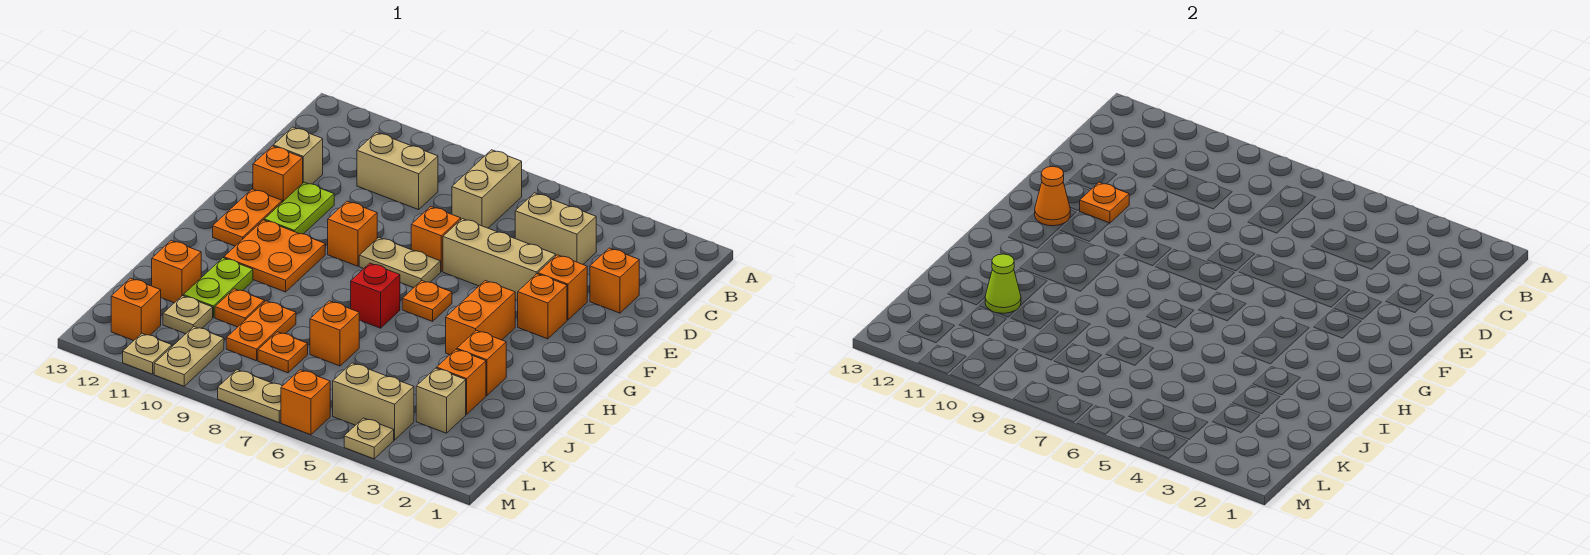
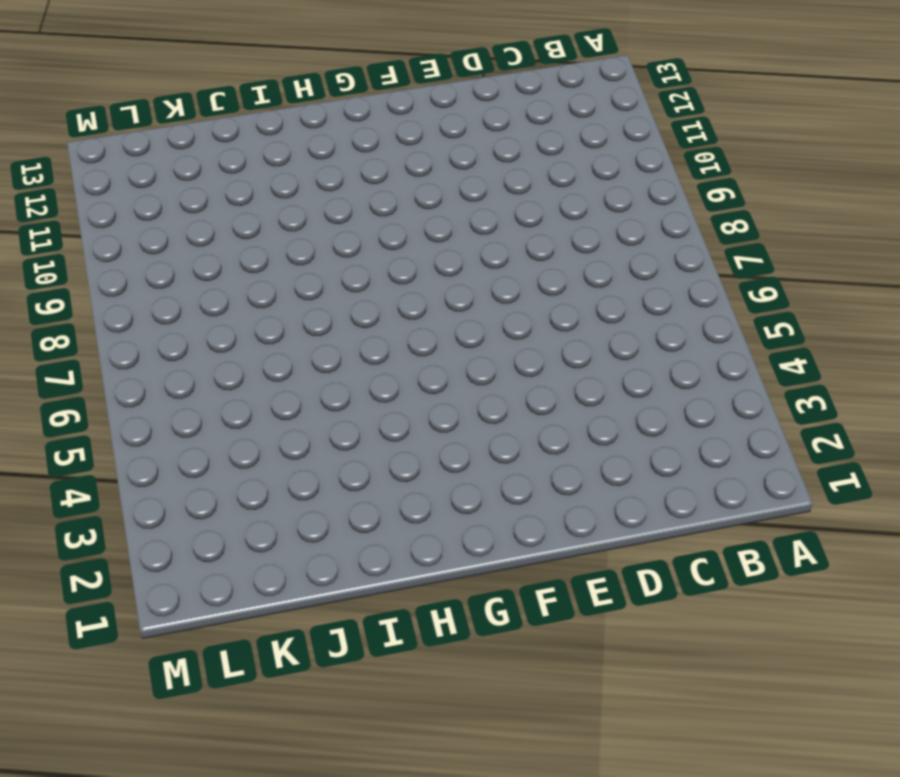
none -> tan brick B7:C7 level 1
none -> tan brick C4:C5 level 1
none -> tan brick C9:C10 level 1
none -> orange brick D2 level 1

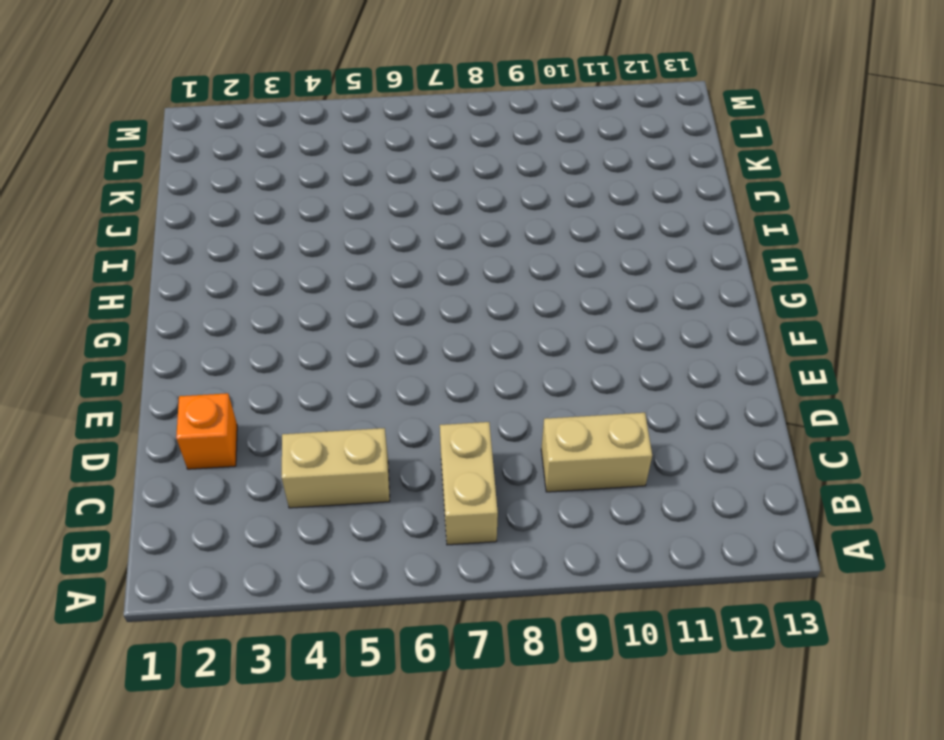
none -> tan brick D12 level 1
none -> orange brick E3 level 1
none -> tan brick E4:E6 level 1
none -> orange brick E7 level 1

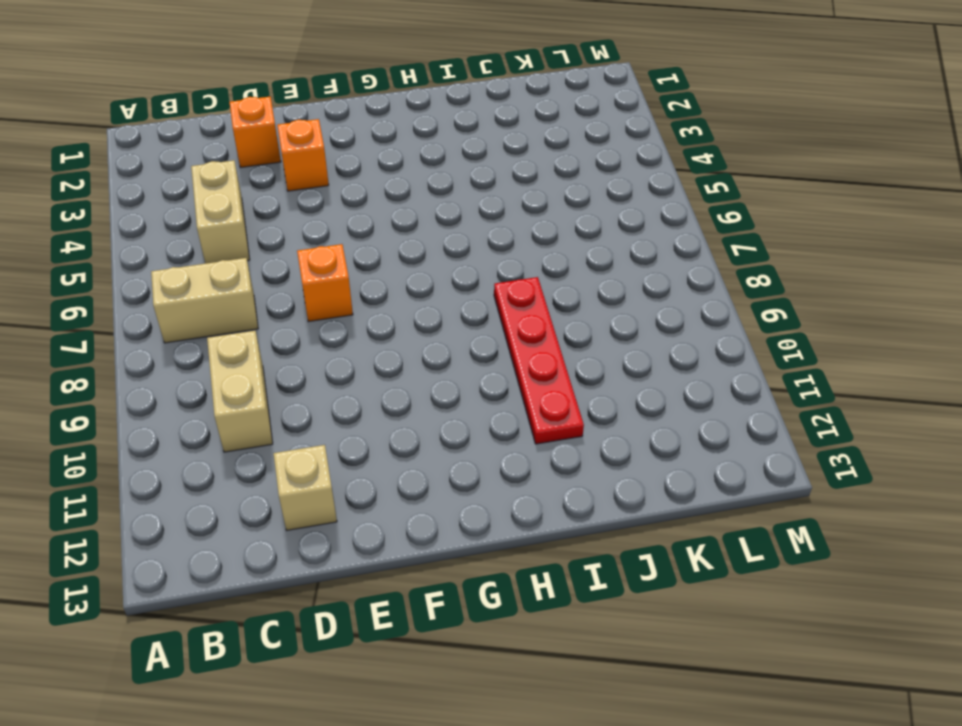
red plate I8:I11 level 1 -> lime plate I11:J11 level 1
none -> tan brick E4:E6 level 1
none -> lime plate E11:F11 level 1
none -> orange brick E12 level 1
none -> orange brick F3 level 1

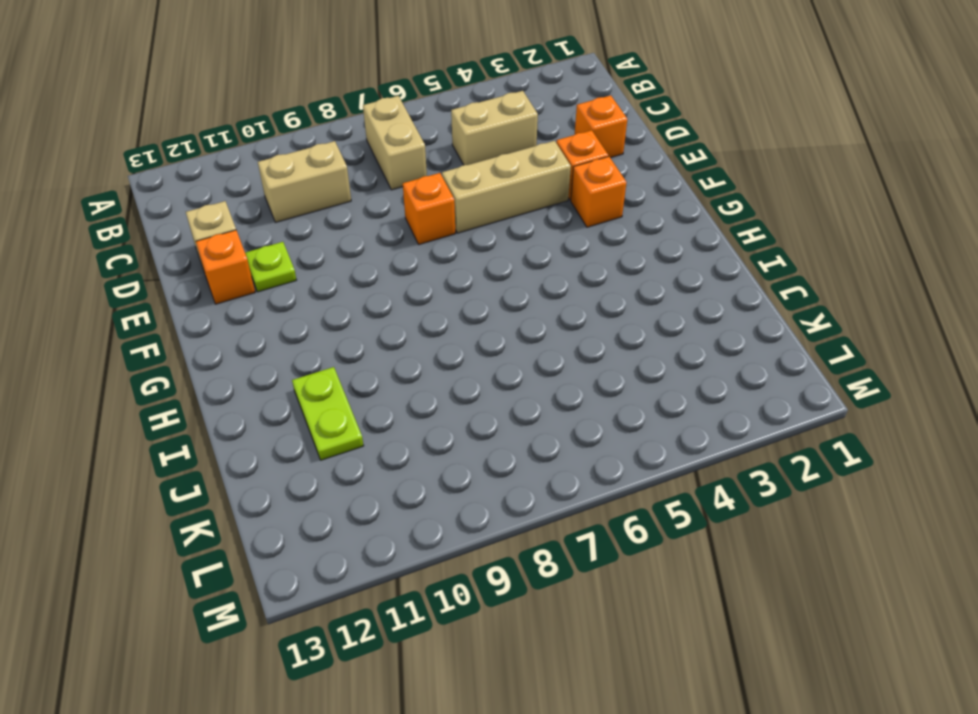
lime plate E11 level 1 -> lime plate E11:F11 level 1
none -> tan plate F7:F8 level 1
none -> orange brick F9 level 1
none -> orange plate F12:G12 level 1
none -> orange brick G4:H4 level 1

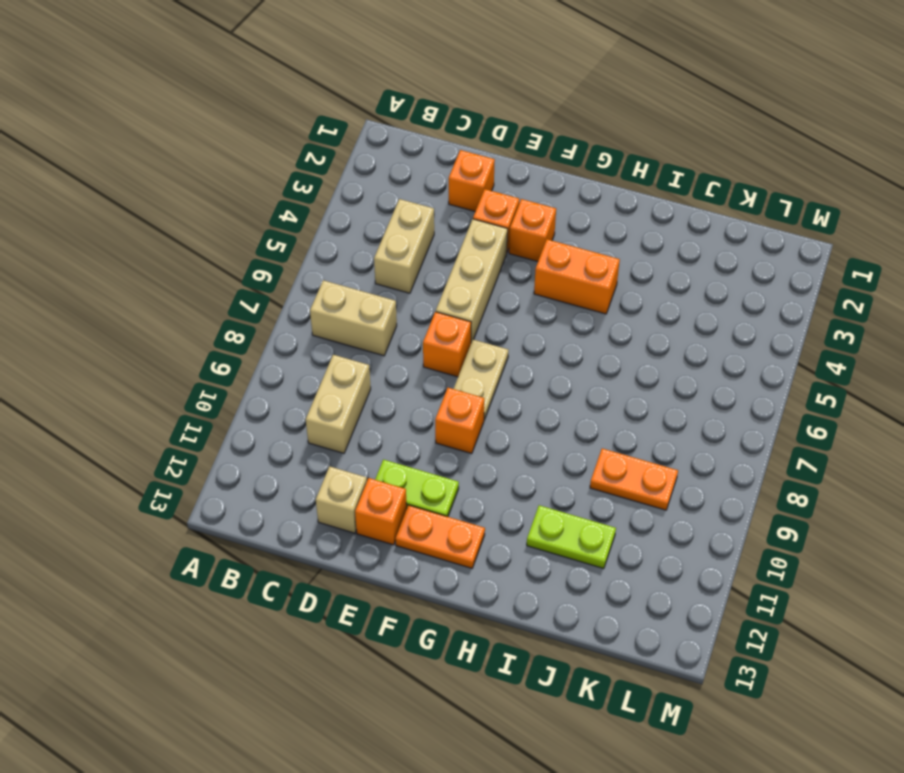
none -> orange plate G6 level 1
none -> orange plate G10:H11 level 1
none -> red brick H7 level 1
none -> orange brick I3 level 1

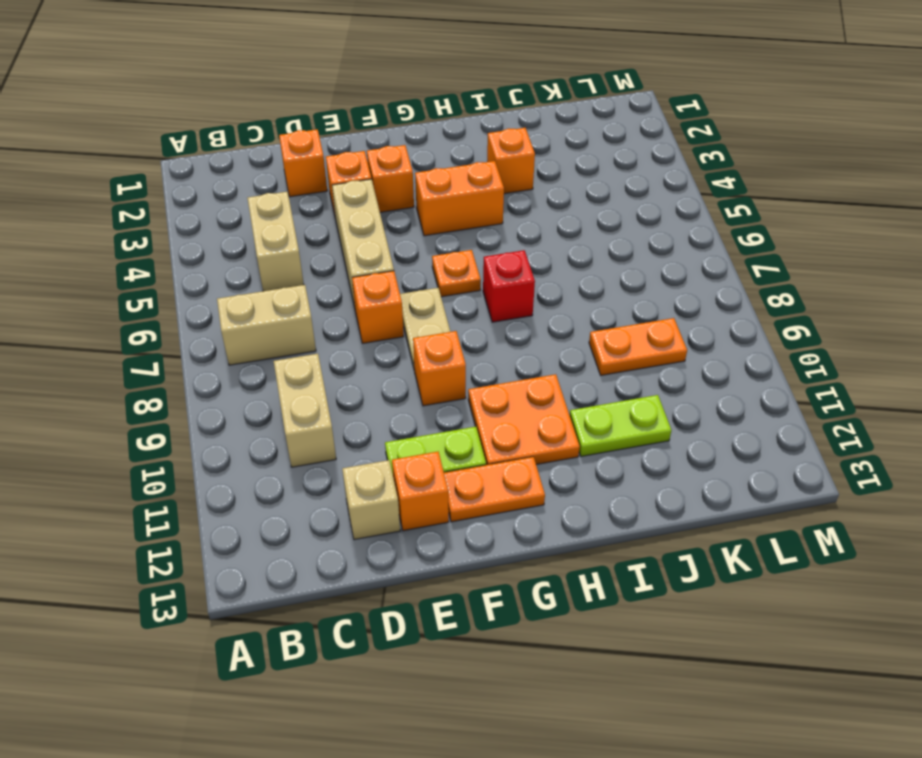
none -> orange brick J3 level 1
none -> orange brick J7 level 1
none -> orange plate J10 level 1
none -> orange brick J12 level 1

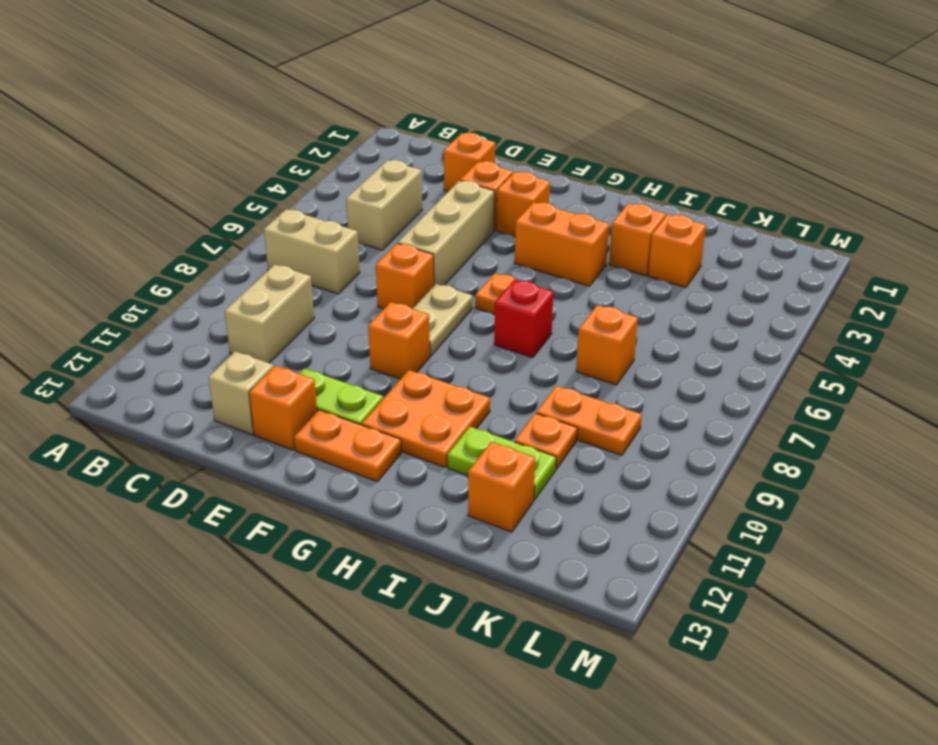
none -> tan brick K3 level 1
none -> orange plate K8 level 1
none -> tan plate K11 level 1
none -> tan brick L4:L5 level 1

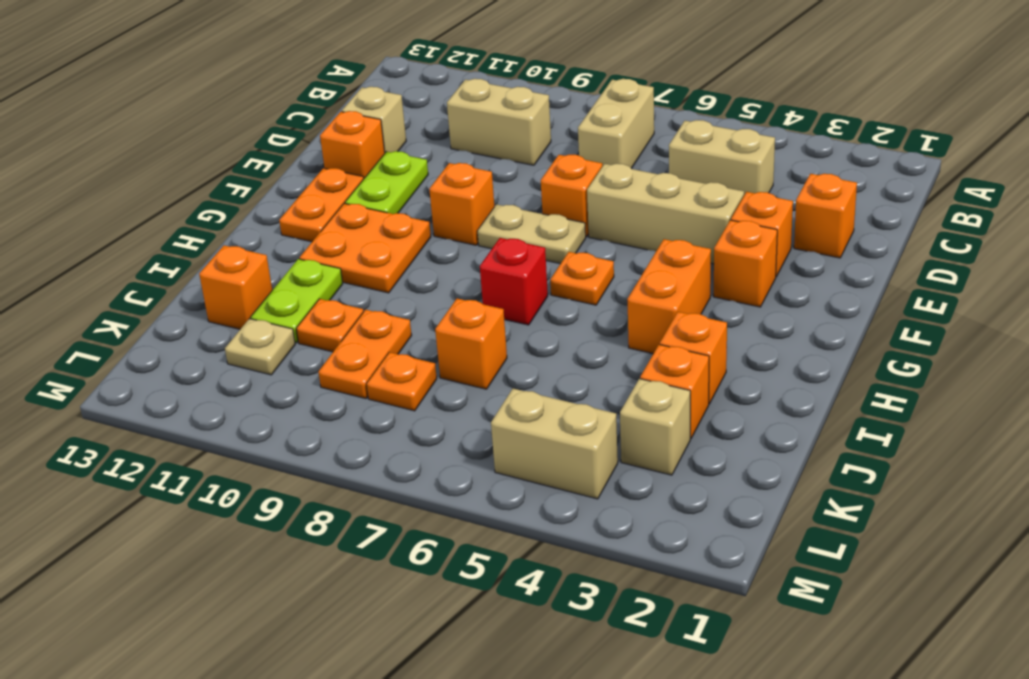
none -> tan plate L10:M10 level 1
none -> orange brick L12 level 1
none -> tan plate M4 level 1
none -> orange brick M6 level 1

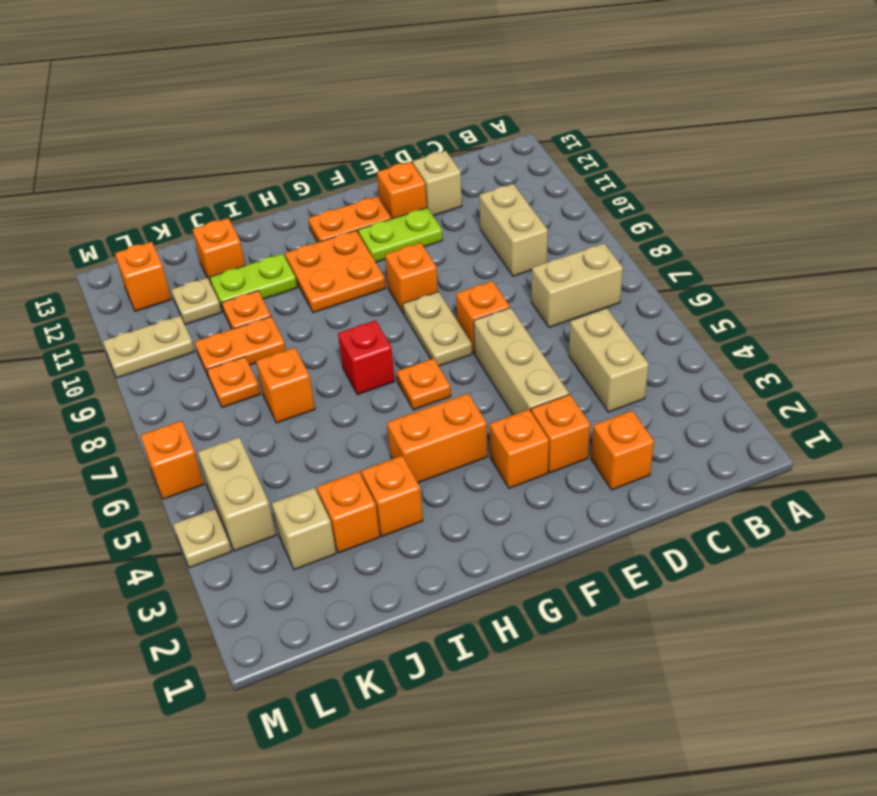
none -> tan plate M7:M8 level 1
none -> tan plate M11 level 1
none -> orange plate E11 level 2
none -> orange cone F12 level 2

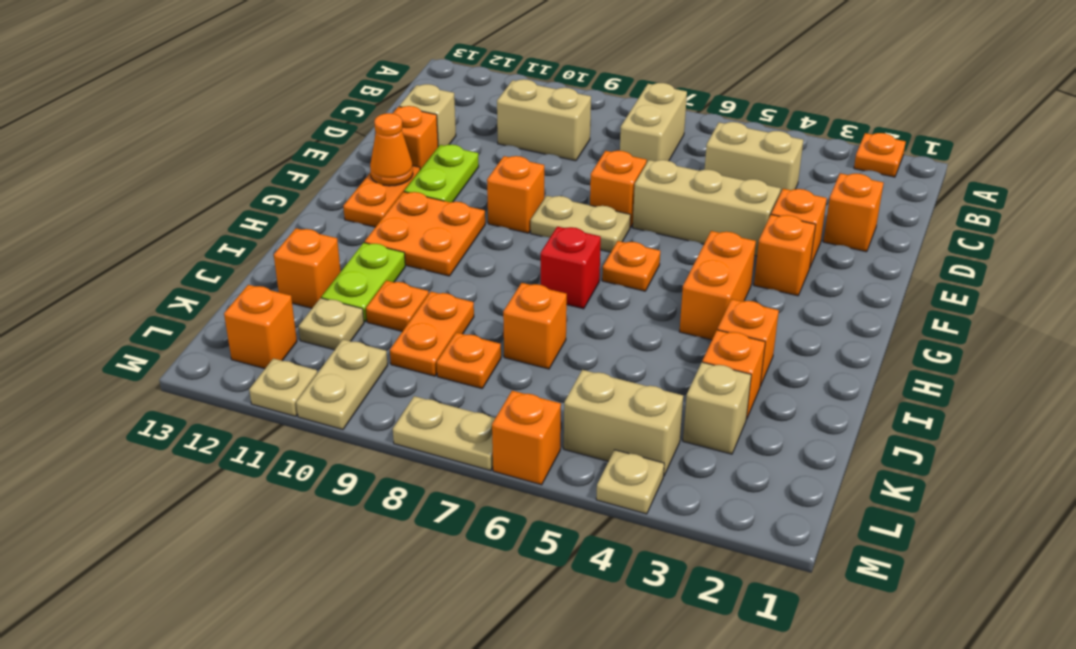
orange plate A2 level 1 -> orange plate E11 level 2
none -> lime cone J11 level 2

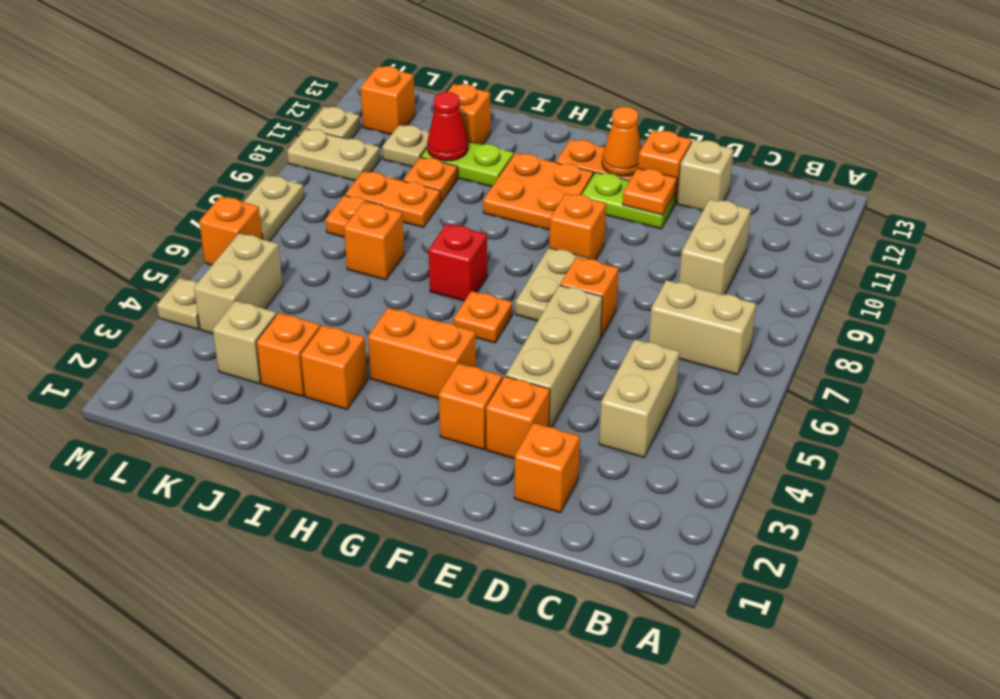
red cone J11 level 2 -> lime cone J11 level 2

